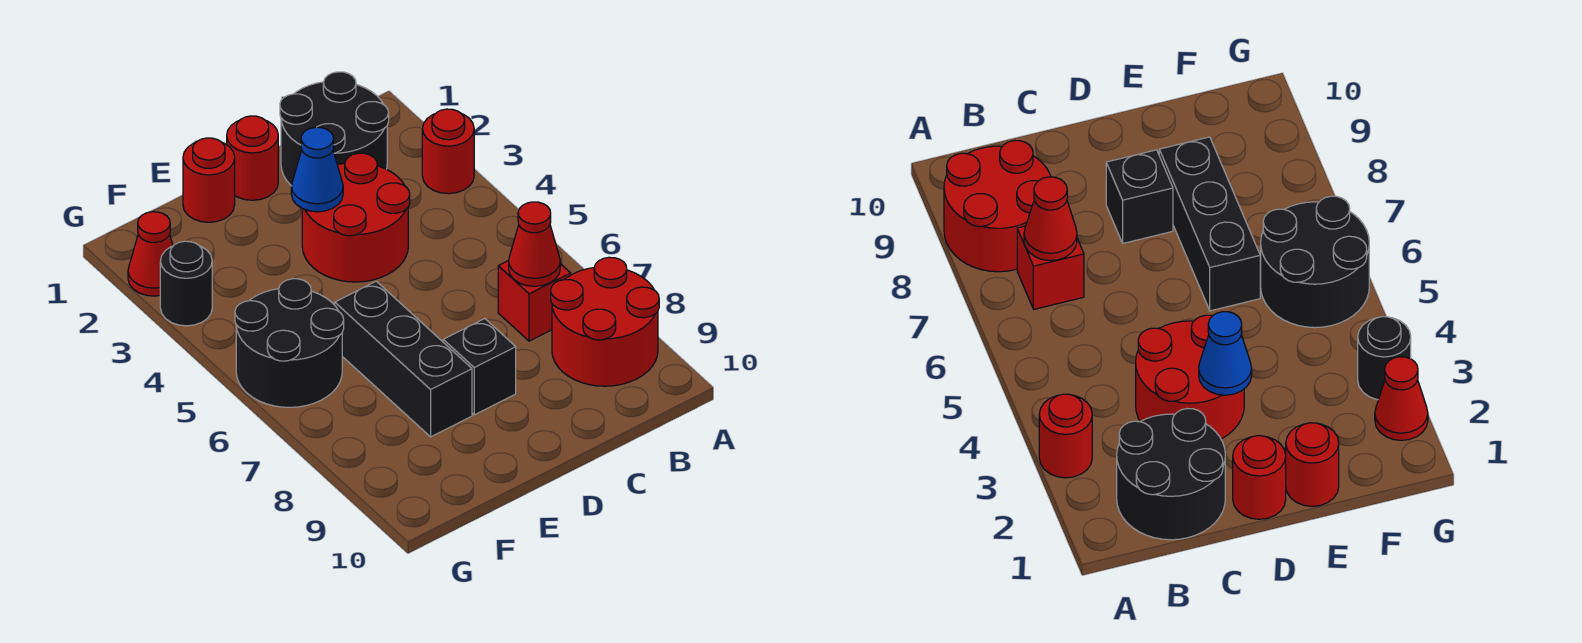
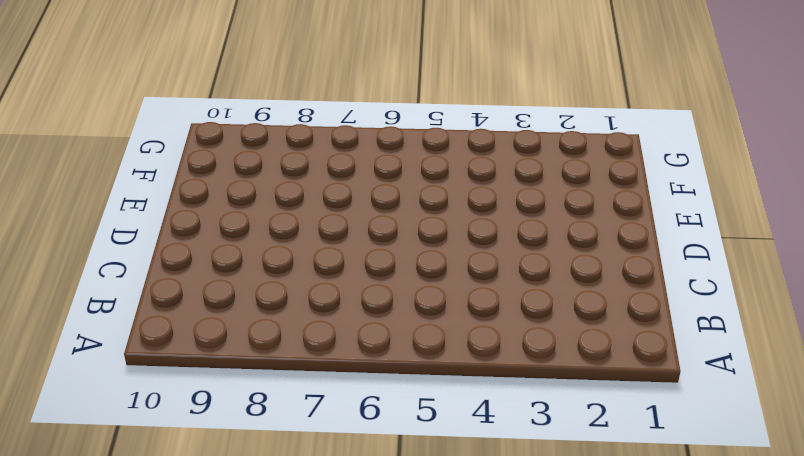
none -> red round brick A3 level 1
none -> red round brick A8:B9 level 1
none -> black round brick B1:C2 level 1

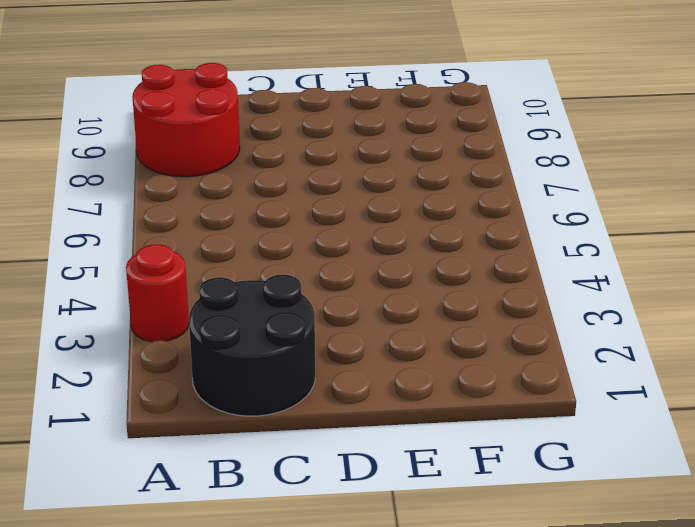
none -> red brick B7 level 1
none -> red round brick C3:D4 level 1
none -> red round brick D1 level 1

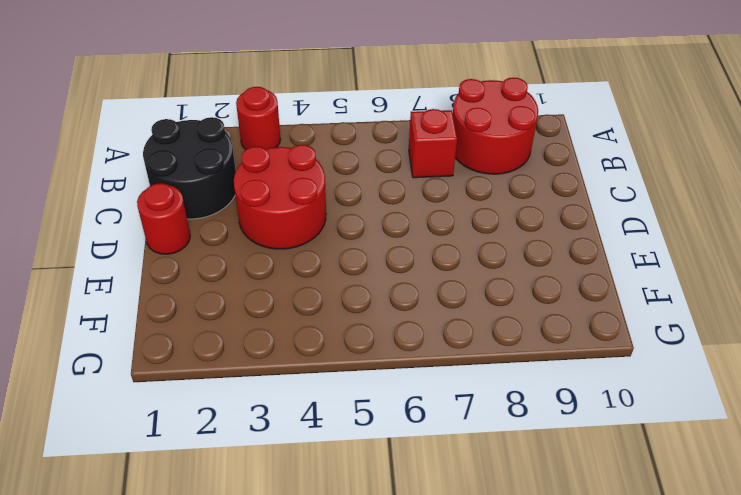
none -> black brick D8 level 1
none -> red round brick E1 level 1
none -> black brick E6:E8 level 1

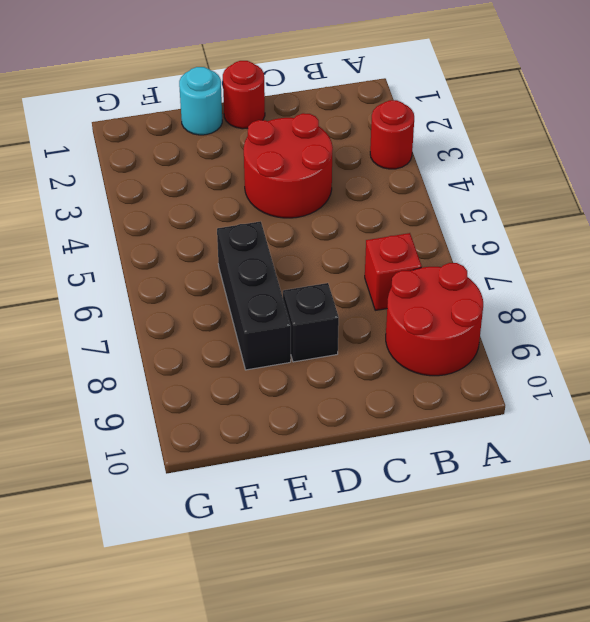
cyan round brick E1 level 1 -> red round brick E1 level 1
none -> black round brick B1:C2 level 1
none -> black round brick F5:G6 level 1
none -> red cone G2 level 1

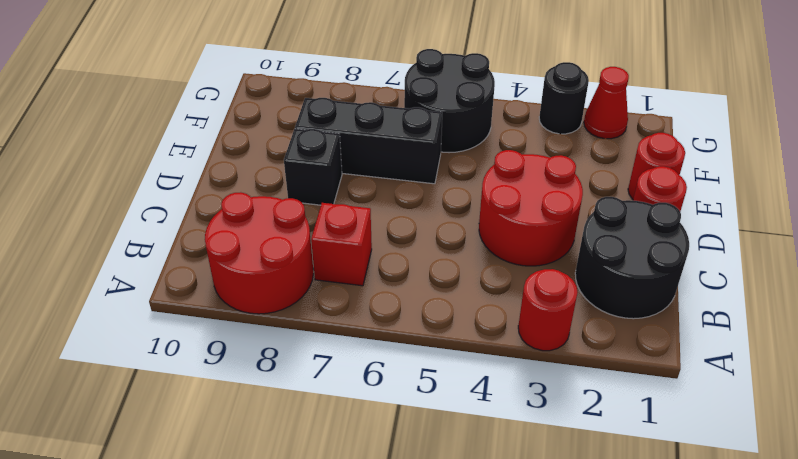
none -> red cone B7 level 2
none -> blue cone D3 level 2

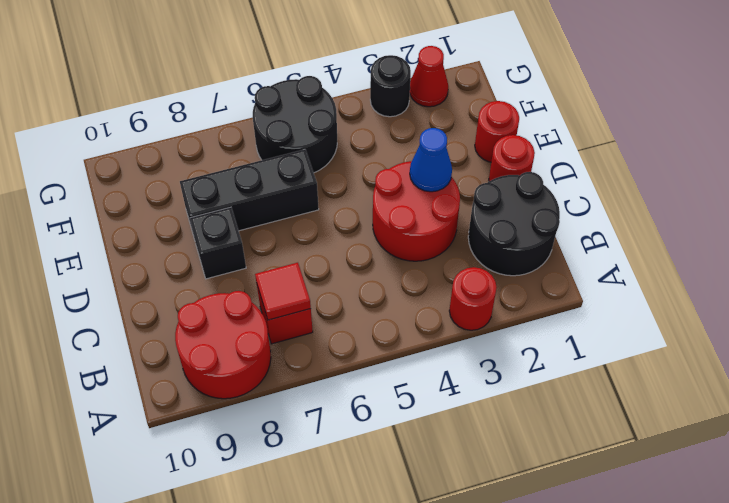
red tile B7 level 2 -> red cone B7 level 2

